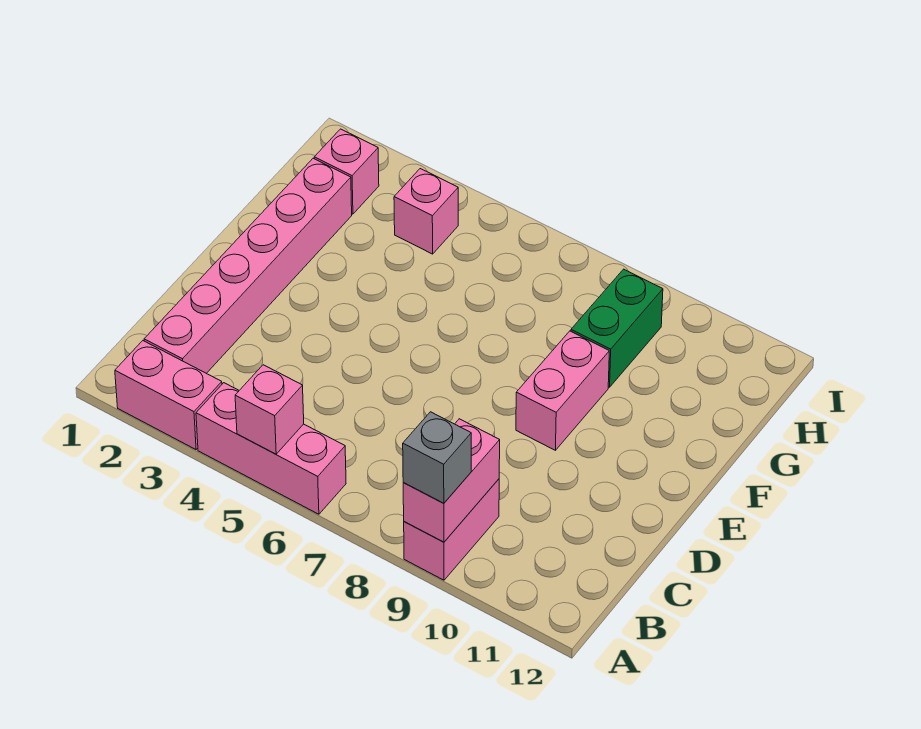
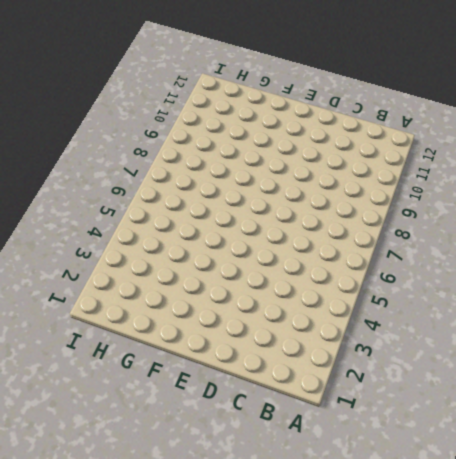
none -> pink brick A2:A3 level 1
none -> pink brick A4:A6 level 1

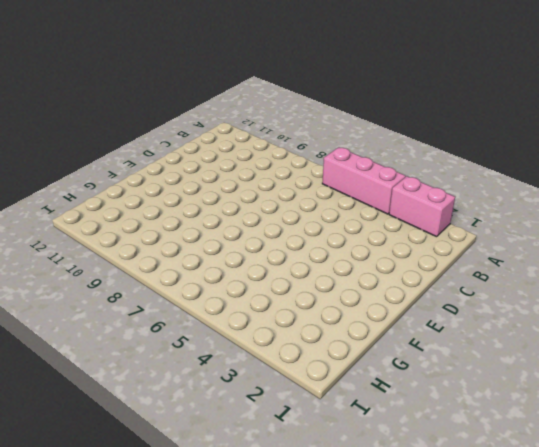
none -> pink brick A9:B9 level 1
none -> pink brick B2:G2 level 1

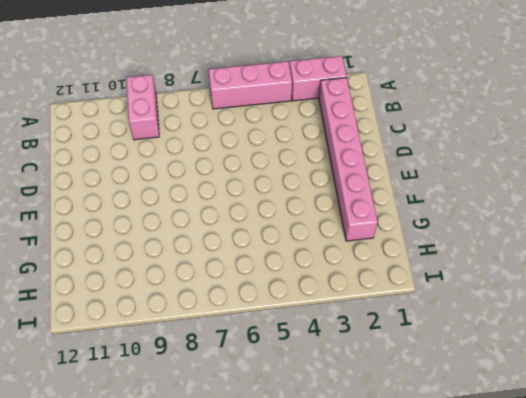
none -> pink brick E9:F9 level 1
none -> green brick G9:H9 level 1

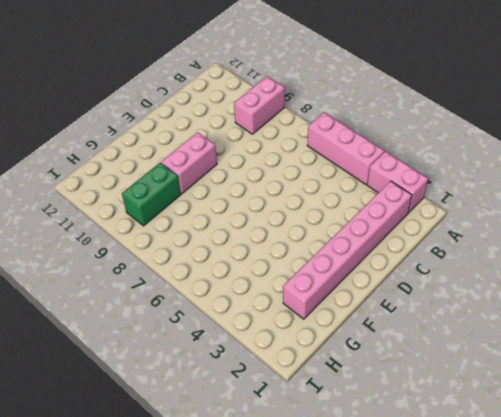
none -> pink brick H2 level 1
none -> pink brick H4 level 1

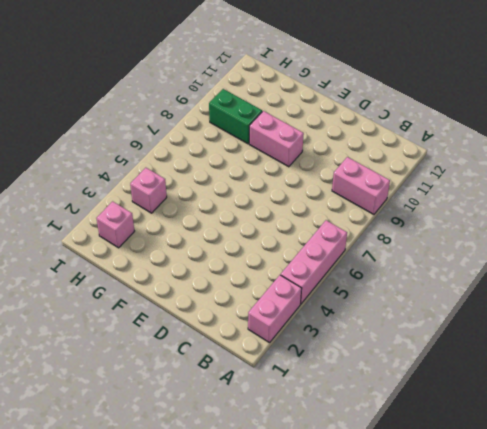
none -> pink brick B2:G2 level 1
none -> pink brick A5 level 2

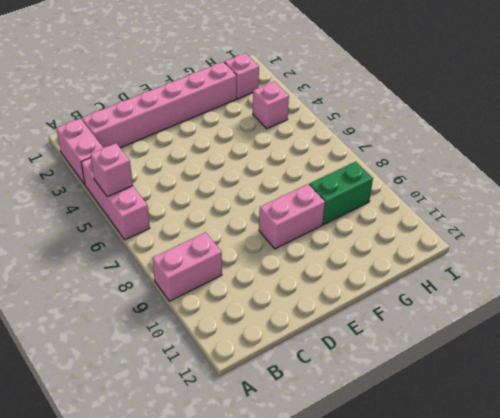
none -> pink brick A9:B9 level 2
none -> grey brick A9 level 3

